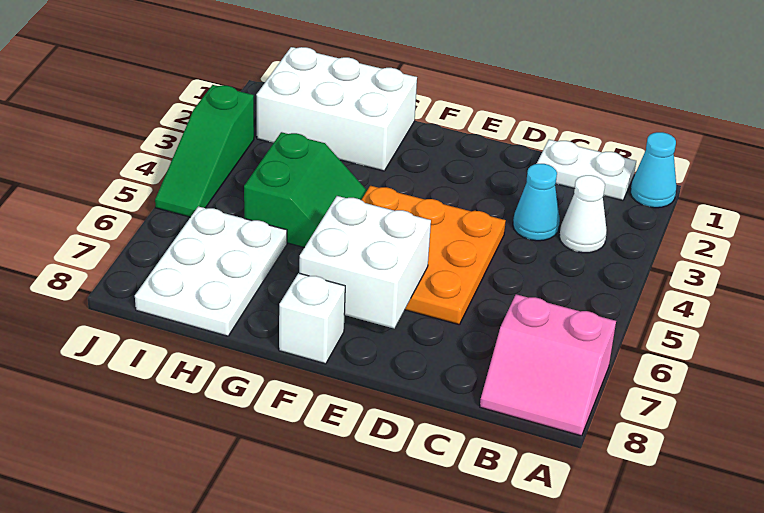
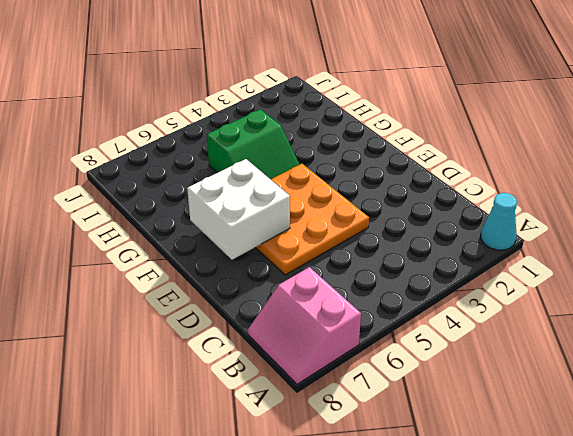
none -> white plate B1:C1 level 1
none -> white cone B3 level 1
none -> cyan cone C3 level 1

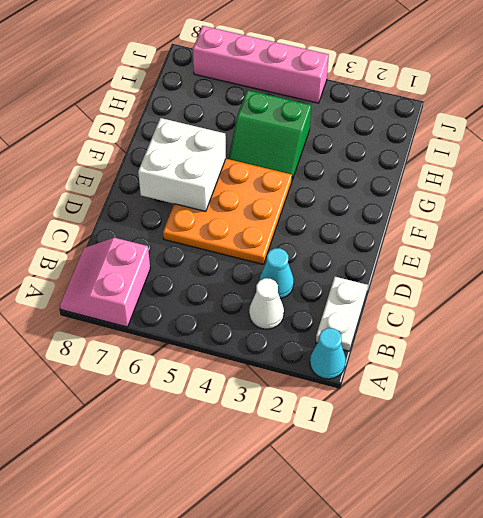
pink brick J4:J7 level 1 -> green slope J3:J5 level 1 top 3
none -> white brick F8 level 1
none -> white brick G1:I2 level 1
none -> white plate H6:I8 level 1

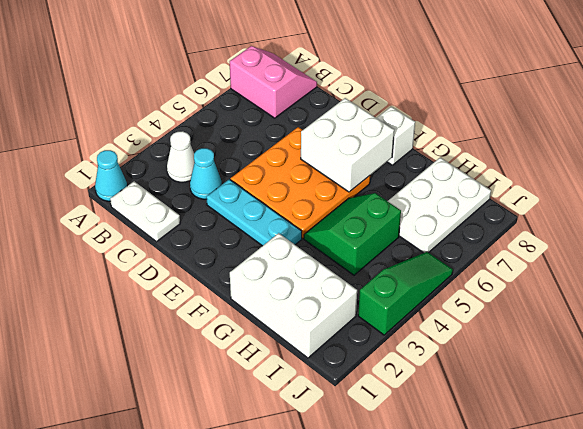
cyan plate D3:F3 level 1 -> none

